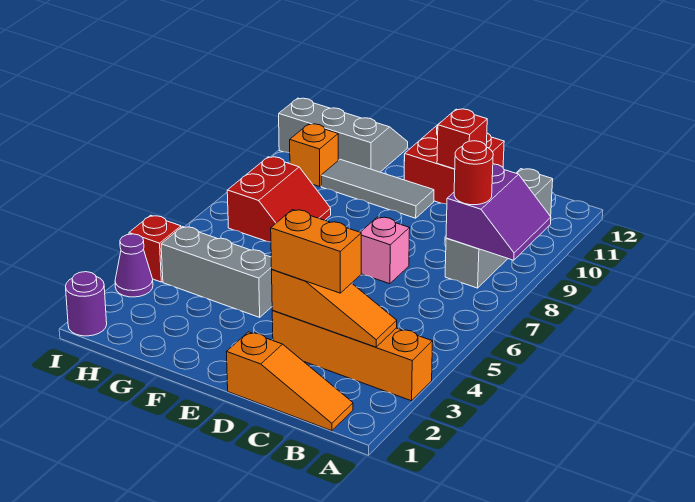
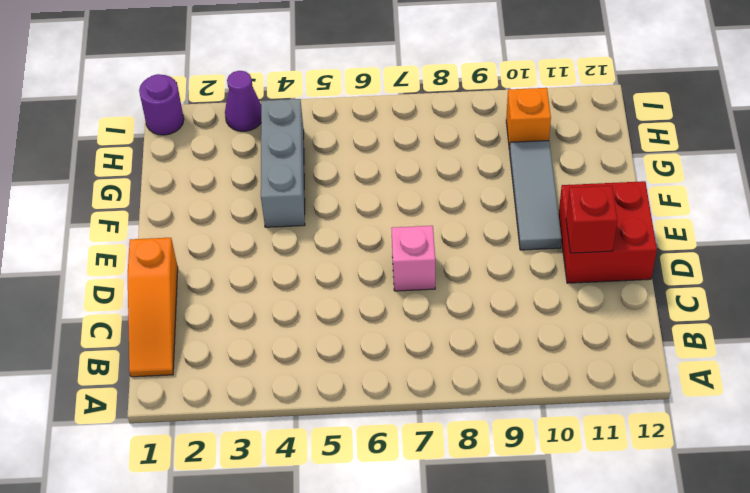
none -> orange brick A3:D3 level 1
none -> grey brick B8:B11 level 1
none -> red slope G7:H8 level 1 top H

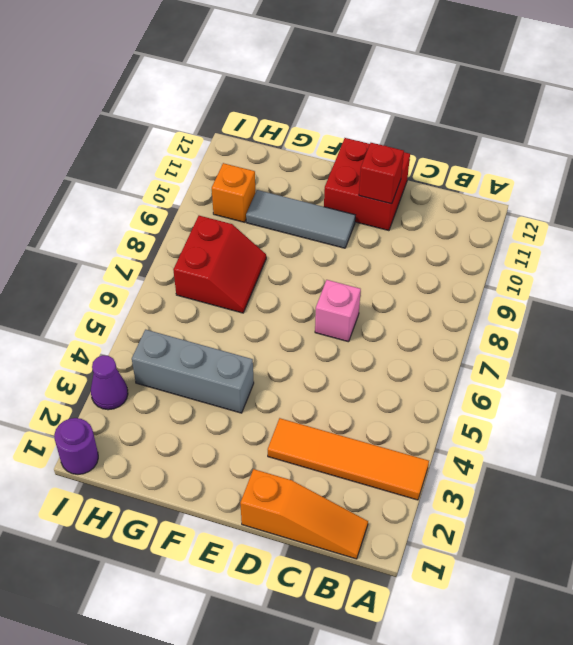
orange tile A3:D3 level 1 -> orange brick A3:D3 level 1
none -> grey brick B8:B11 level 1
none -> grey slope G11:I12 level 1 top 11
none -> red brick I4 level 1

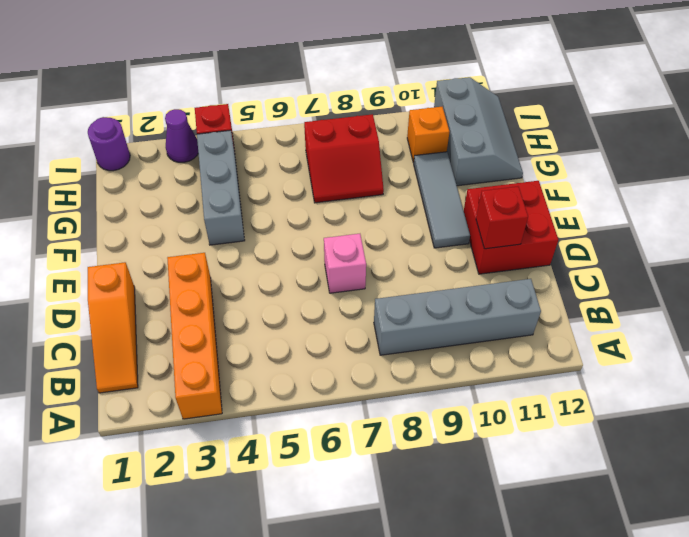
none -> purple slope A8:B9 level 2 top B
none -> orange slope B3:D3 level 2 top D
none -> red round brick B8 level 3

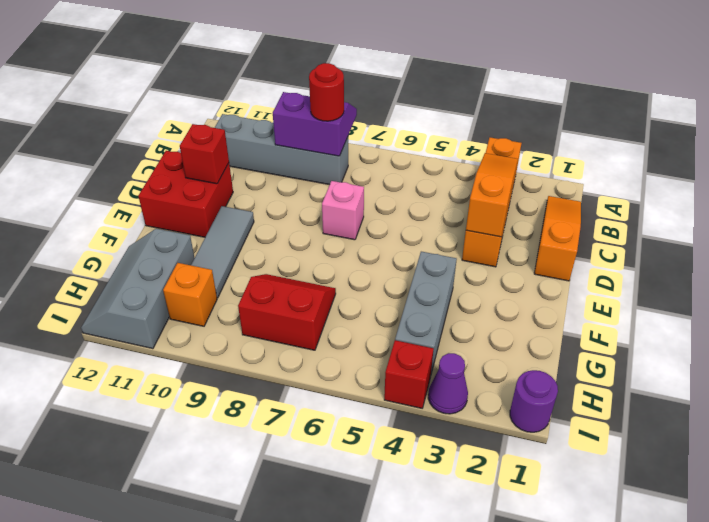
none -> orange brick C3:D3 level 3

